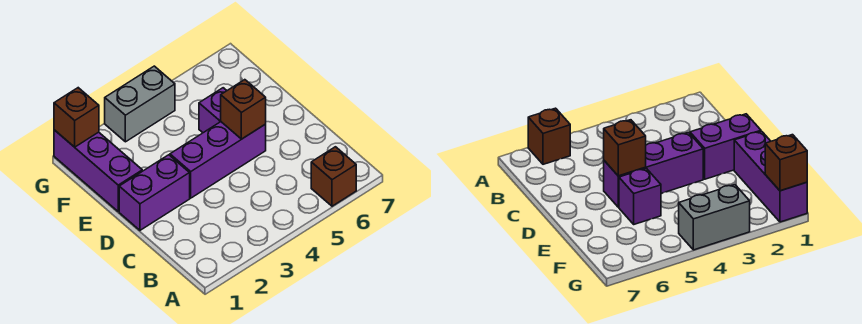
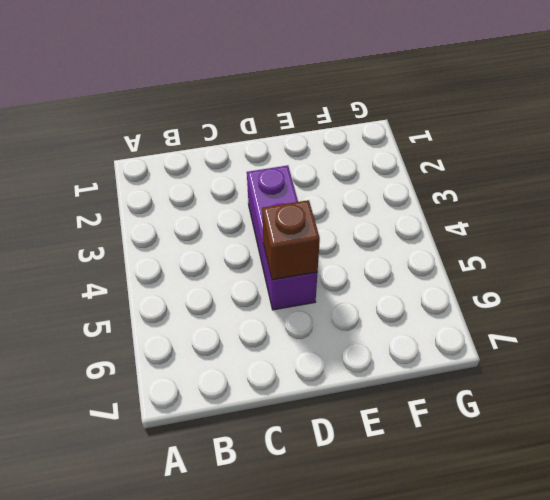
none -> brown brick A6 level 1
none -> purple brick D1:D2 level 1

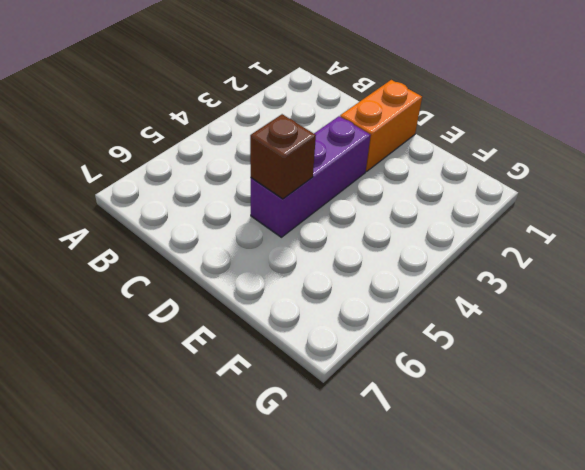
orange brick D1:D2 level 1 -> purple brick D1:D2 level 1
none -> brown brick A6 level 1
none -> purple brick E1:G1 level 1

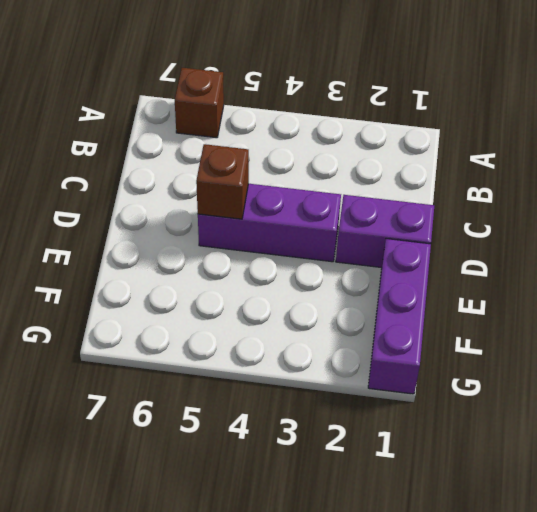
none -> purple brick E5 level 1
none -> grey brick G3:G4 level 1

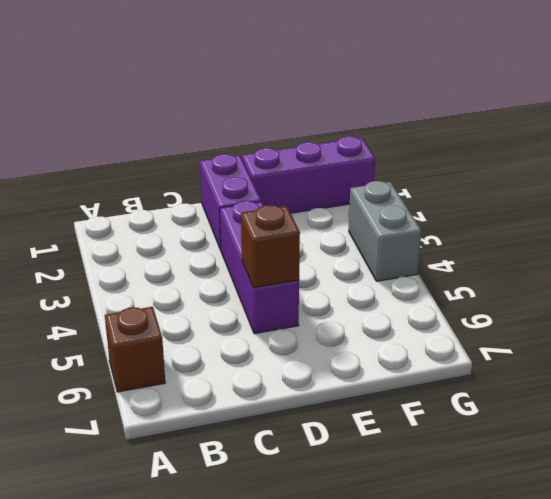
none -> purple brick E5 level 1
none -> brown brick G1 level 2

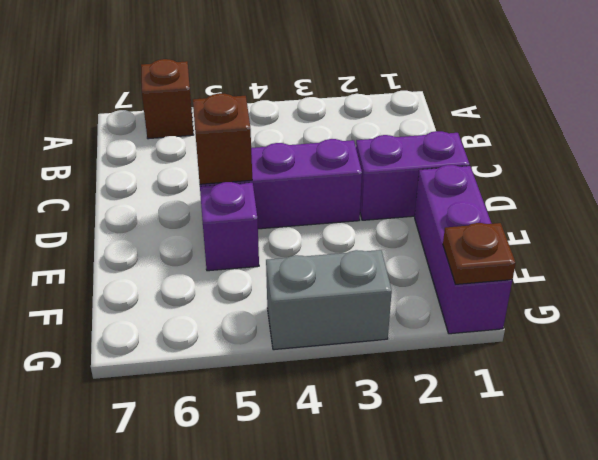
brown plate G1 level 2 -> brown brick G1 level 2

